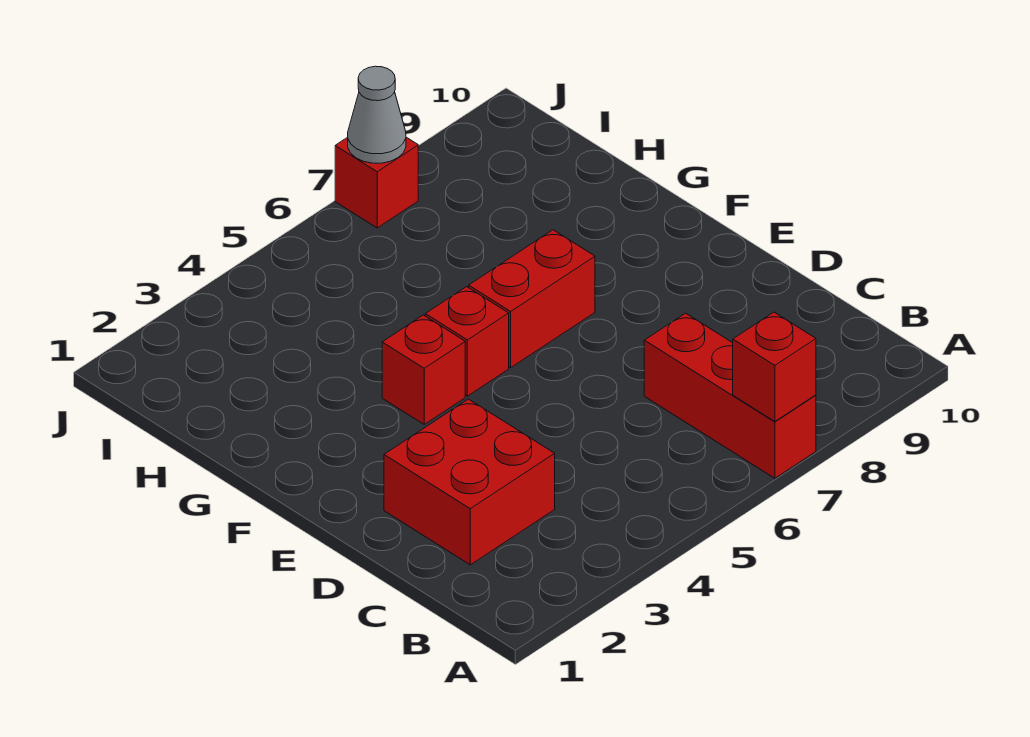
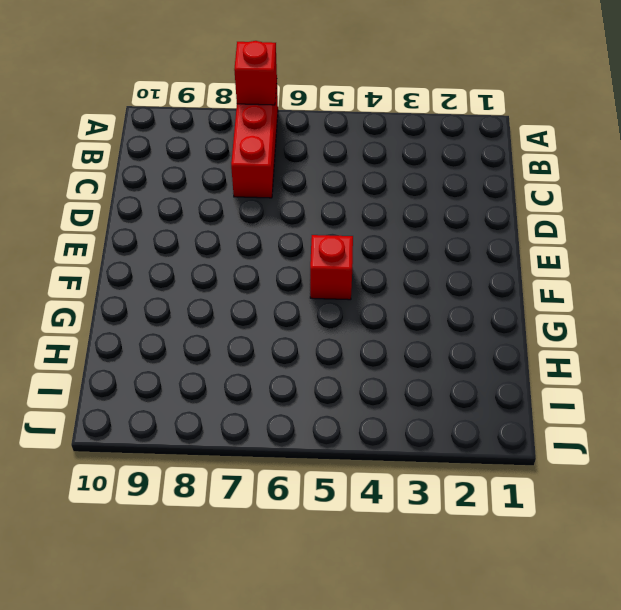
none -> red brick C2:D3 level 1
none -> red brick F4 level 1

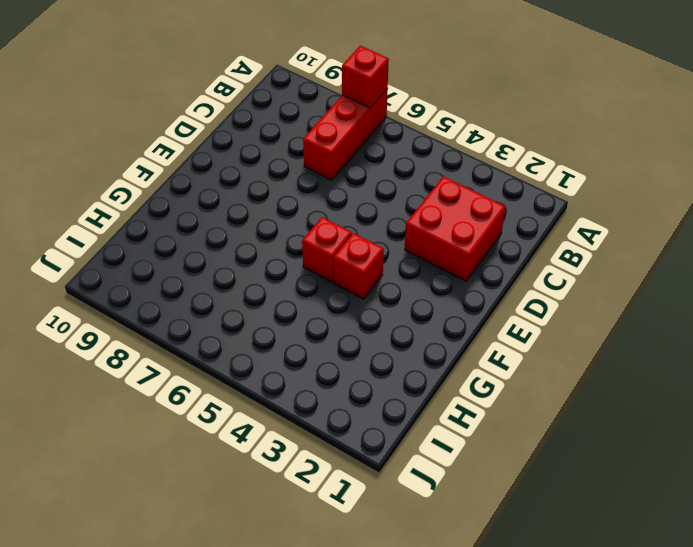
none -> red brick F6:F7 level 1
none -> red brick J7 level 1

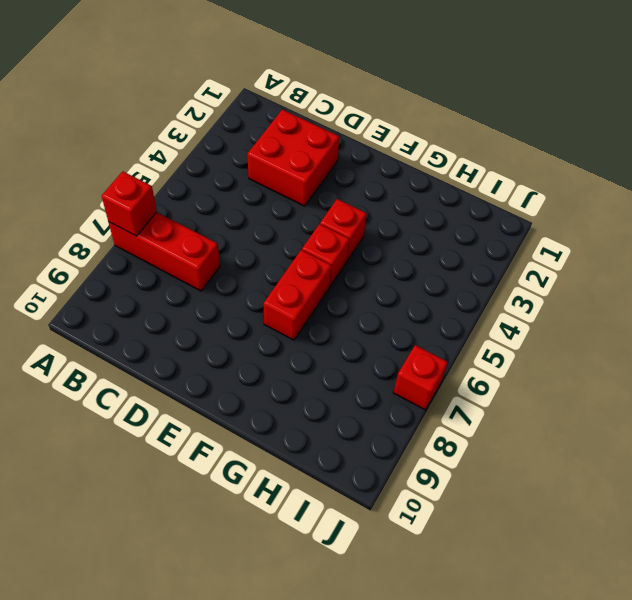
none -> grey cone J7 level 2

